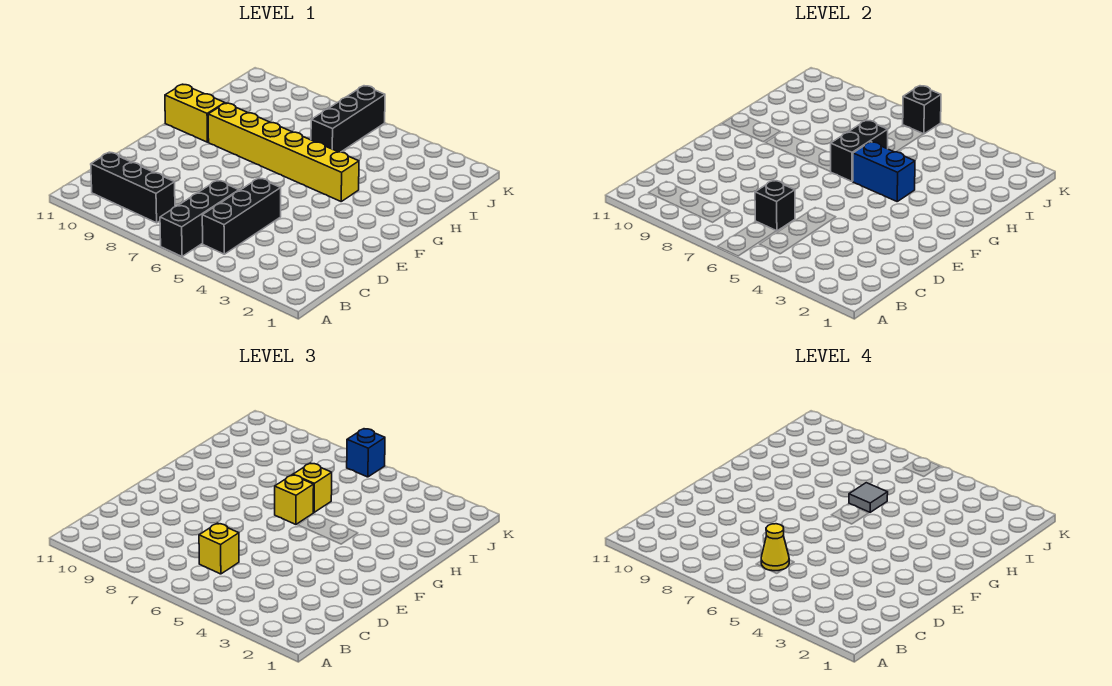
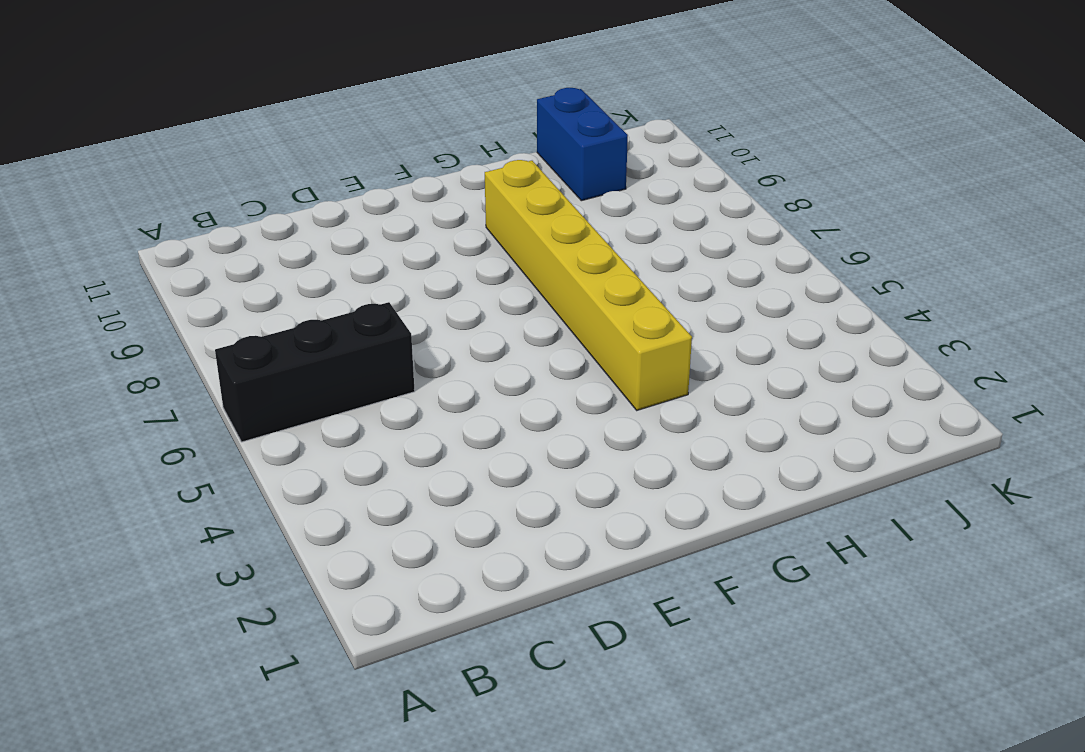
blue brick I10:I11 level 1 -> blue brick G4:G5 level 2
none -> black brick B5:D5 level 1
none -> black brick B8:B10 level 1
none -> yellow brick G10:G11 level 1

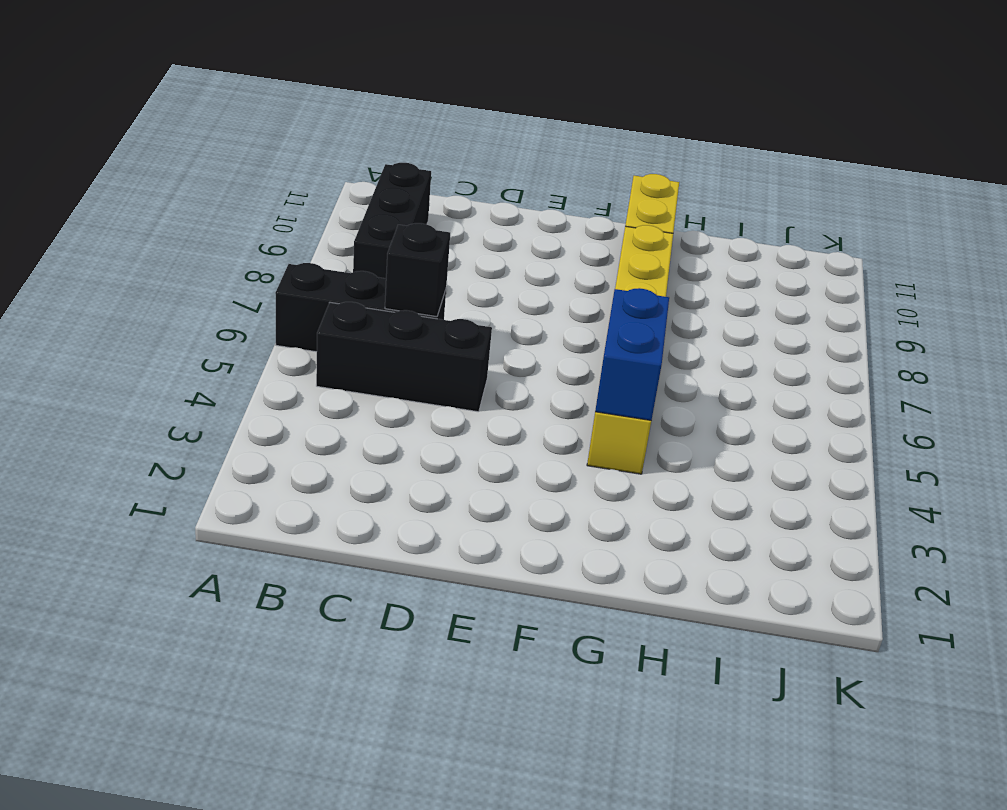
none -> black brick I6:K6 level 1
none -> black brick G6:H6 level 2
none -> black brick K6 level 2

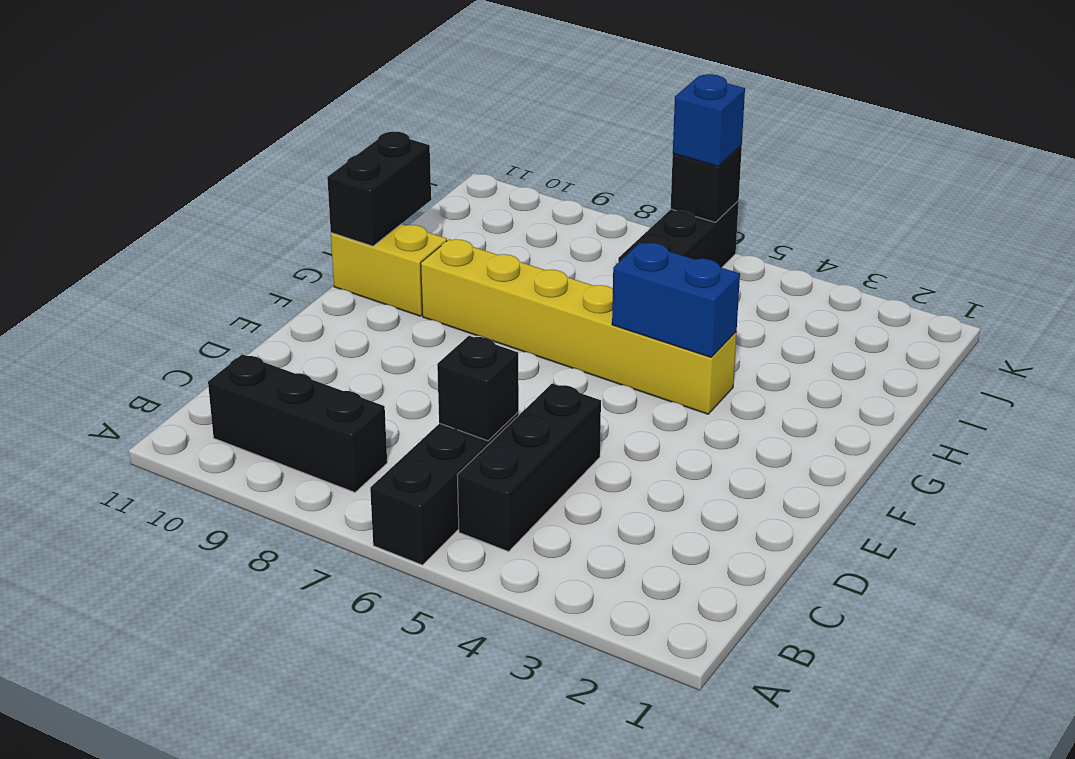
black brick G11:H11 level 2 -> black brick G6:H6 level 2
none -> yellow brick C6 level 3
none -> yellow brick G6 level 3
none -> yellow brick H6 level 3

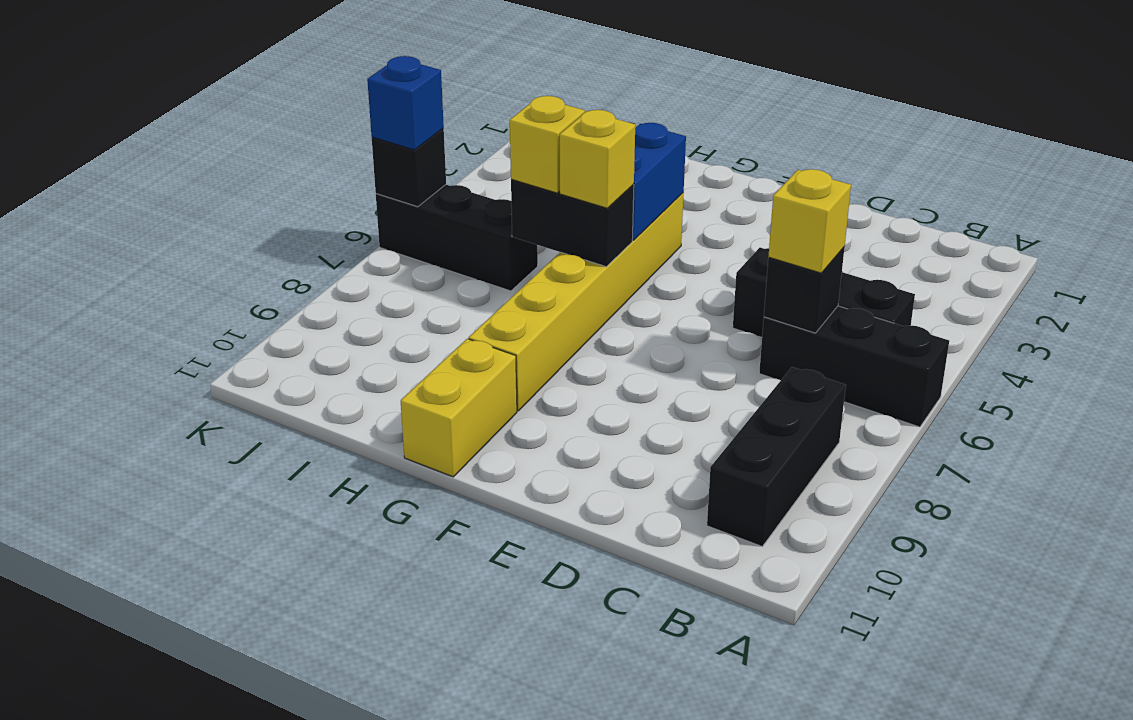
none -> yellow cone C6 level 4
none -> grey tile H6 level 4

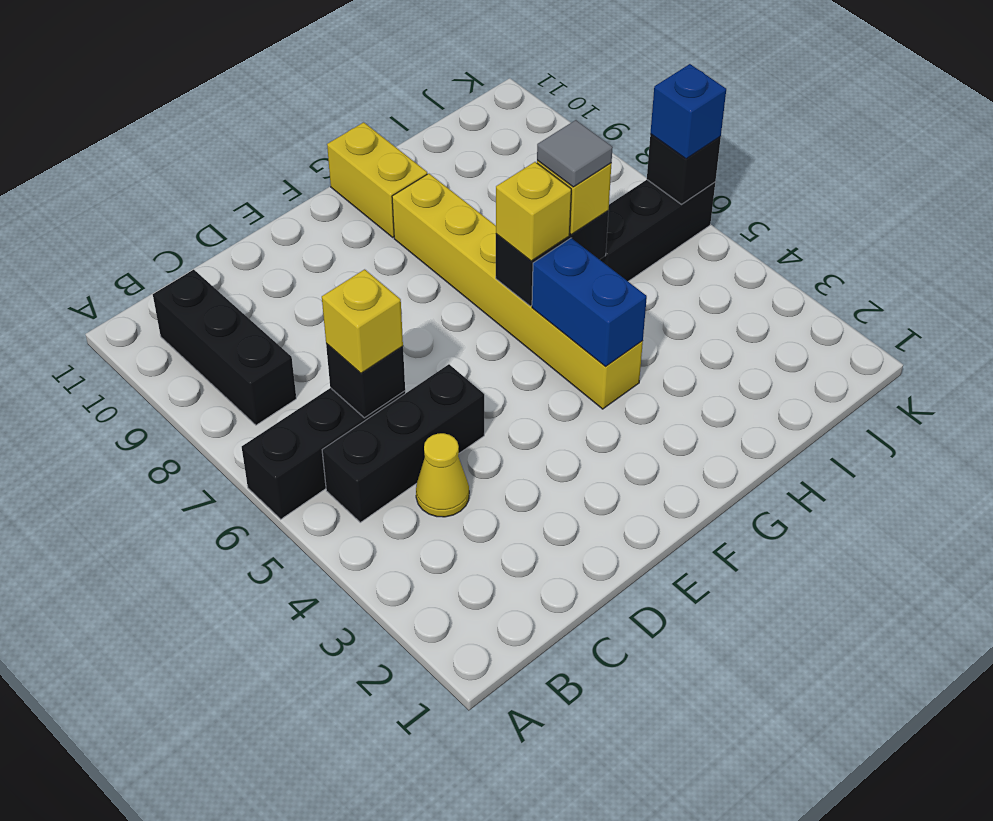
yellow cone C4 level 1 -> yellow cone C6 level 4

